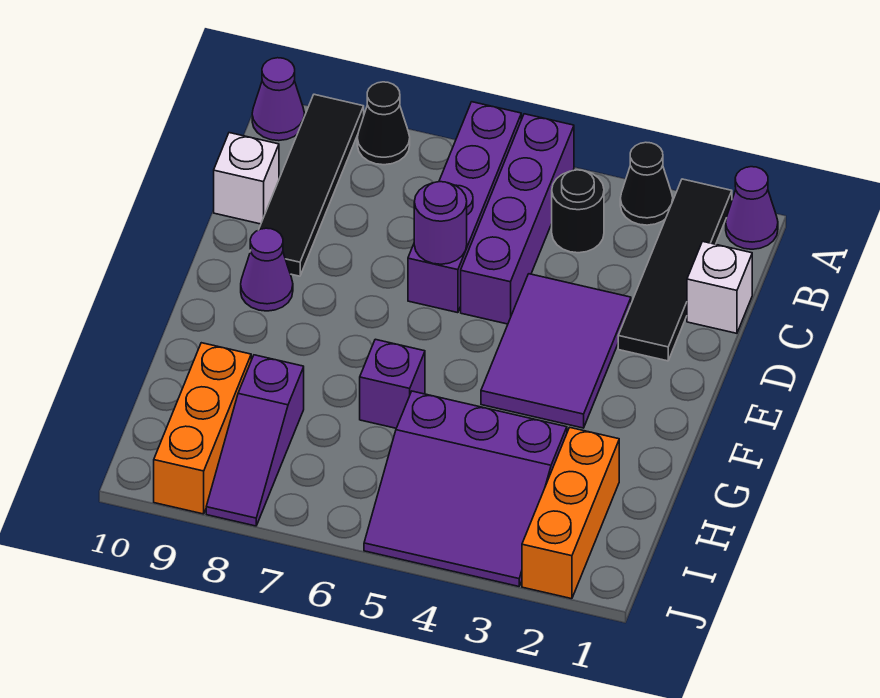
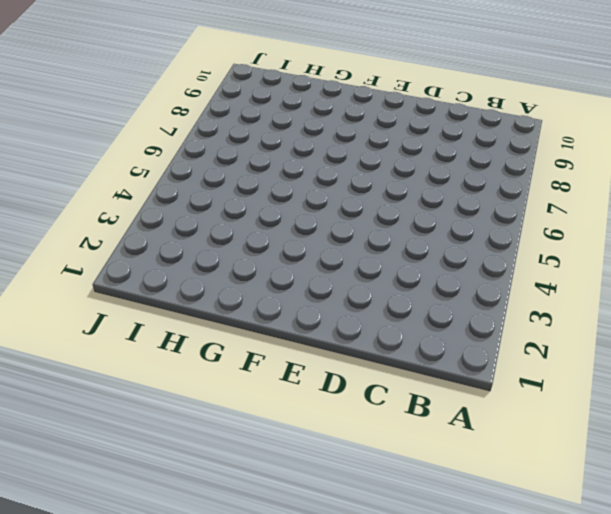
none -> purple cone A1 level 1
none -> black tile A2:D2 level 1
none -> black cone A3 level 1

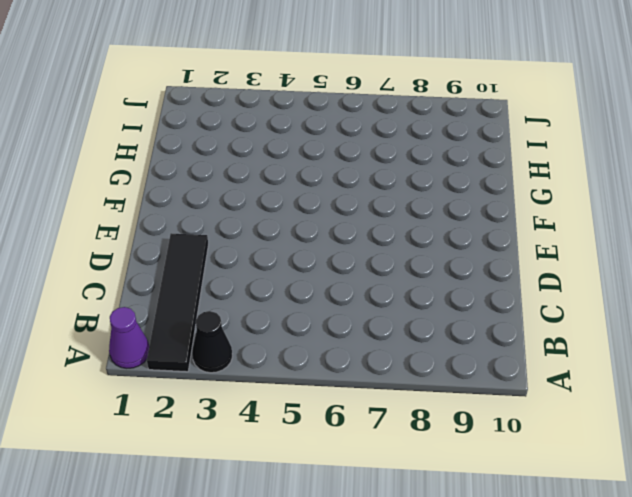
none -> purple brick A5:D5 level 1
none -> purple brick A6:D6 level 1
none -> black cone A8 level 1

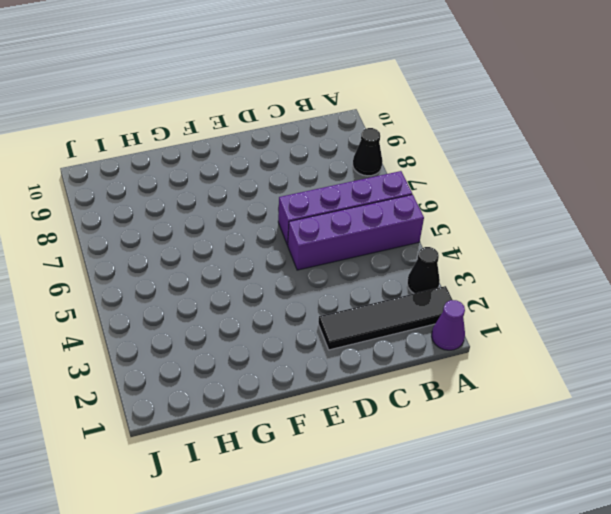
none -> black tile A9:D9 level 1
none -> purple cone A10 level 1
none -> black round brick B4 level 1

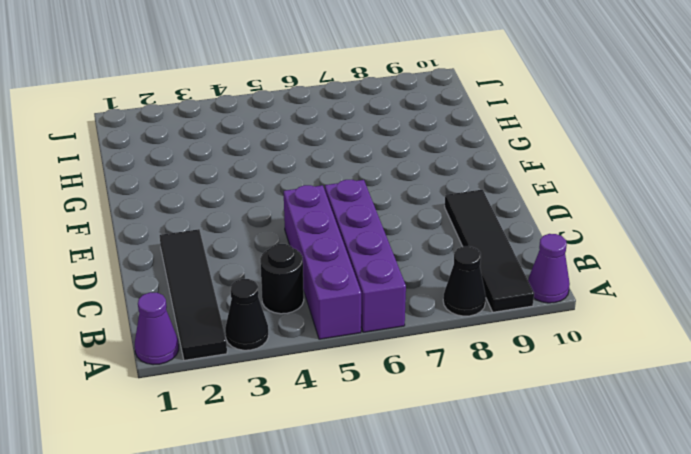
none -> white brick C1 level 1
none -> white brick C10 level 1
none -> purple tile D3:F4 level 1

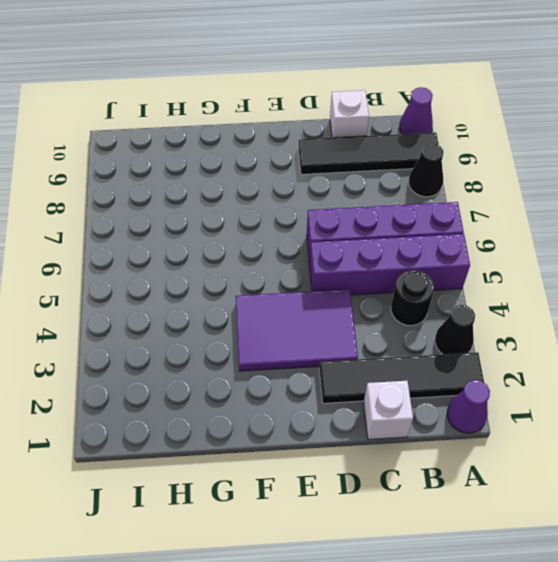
none -> purple cone E9 level 1
none -> purple brick G6 level 1
none -> orange brick H2:J2 level 1

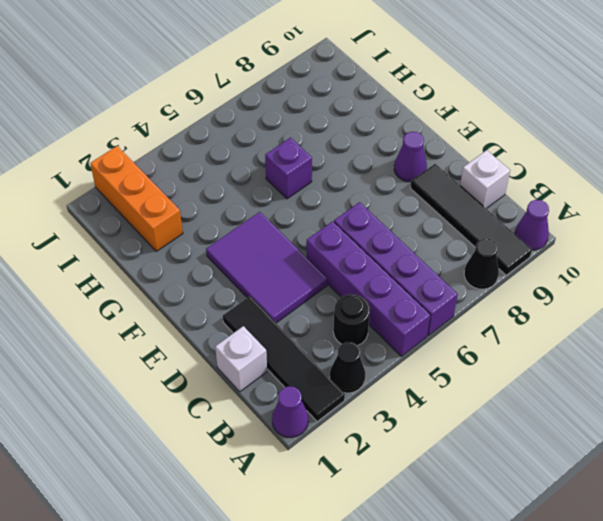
none -> purple slope H3:J5 level 1 top H
none -> purple slope H8:J8 level 1 top H
none -> orange brick H9:J9 level 1

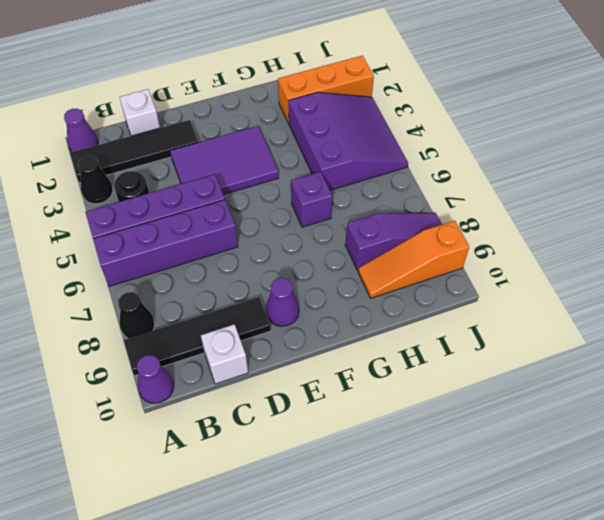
orange slope H9:J9 level 1 top J -> orange brick H9:J9 level 1
none -> purple round brick D6 level 2

